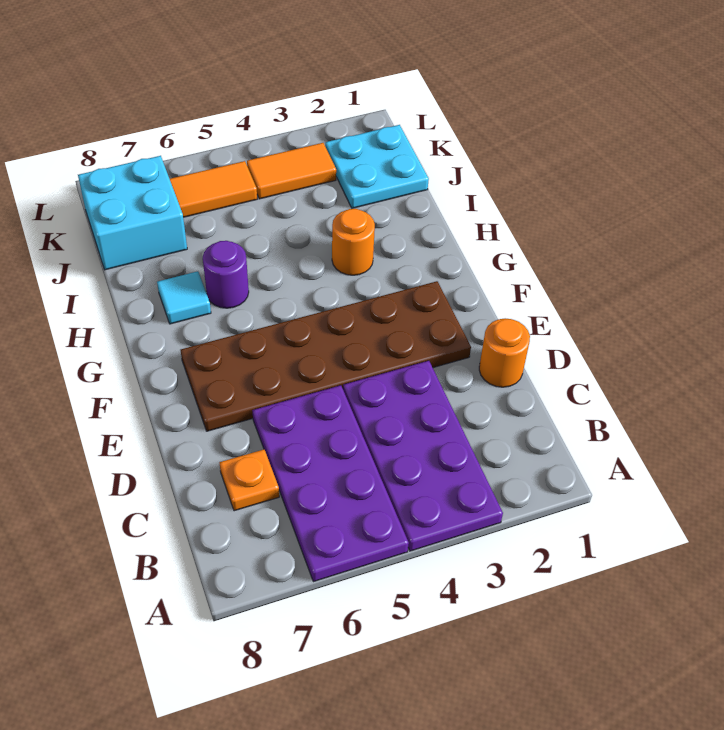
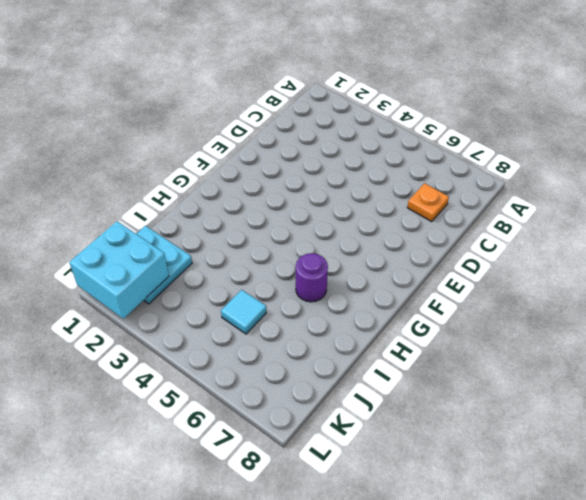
cyan tile J5 level 1 -> cyan tile H7 level 1
cyan brick K1:L2 level 2 -> cyan brick J7:K8 level 1
none -> purple plate A3:D4 level 1
none -> purple plate A5:D6 level 1
none -> orange round brick D1 level 1

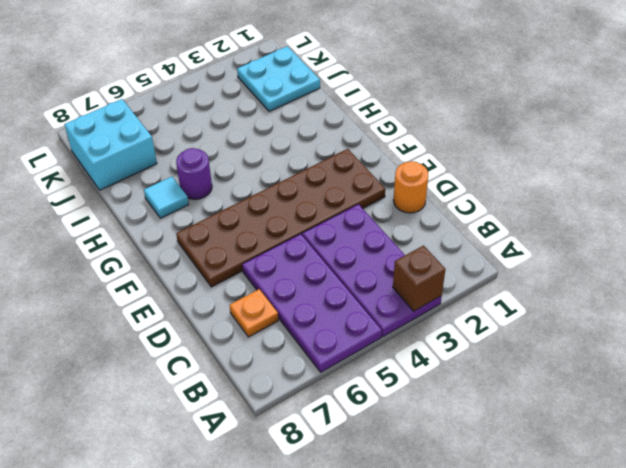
brown brick A3 level 2 -> none
none -> orange round brick H3 level 1
none -> orange tile K3:K4 level 1
none -> orange tile K5:K6 level 1

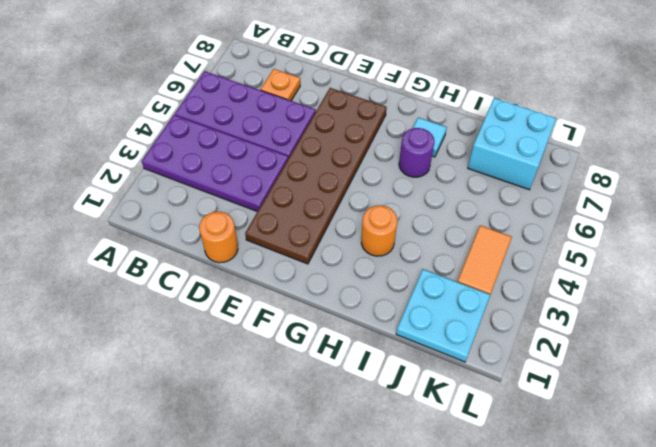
none -> orange tile K5:K6 level 1

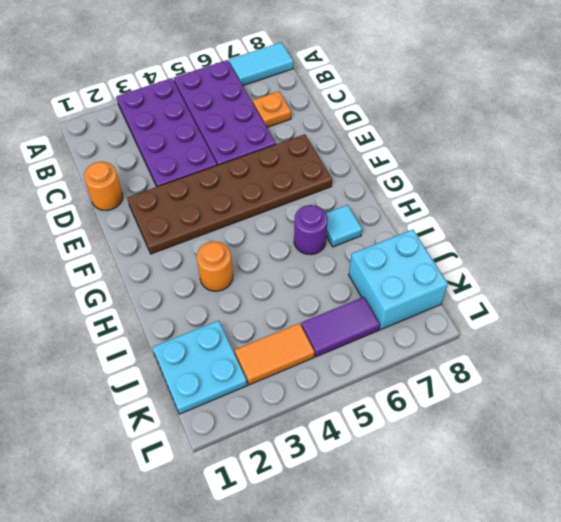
cyan tile A7:A8 level 1 -> none
purple tile K5:K6 level 1 -> orange tile K5:K6 level 1

